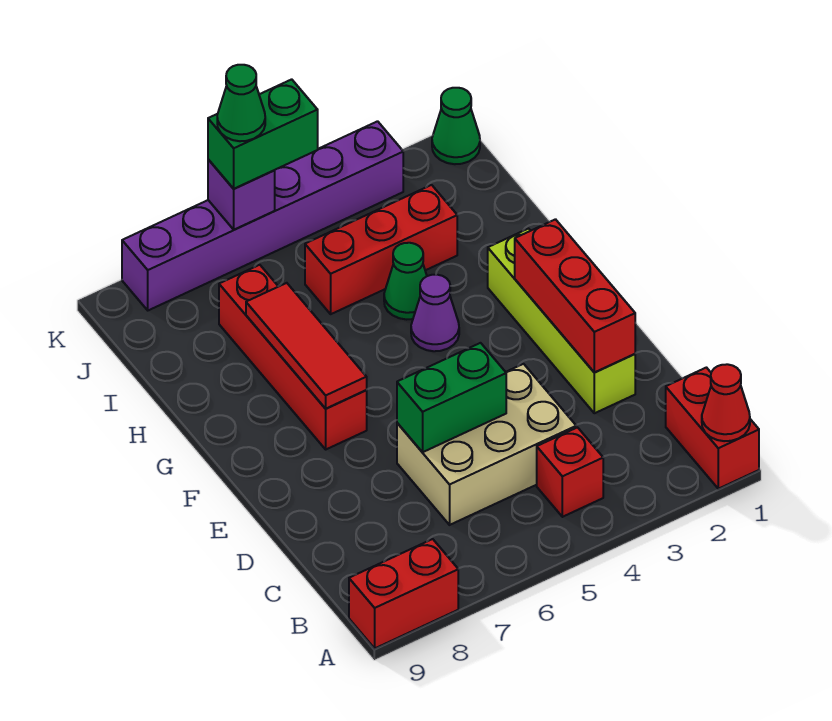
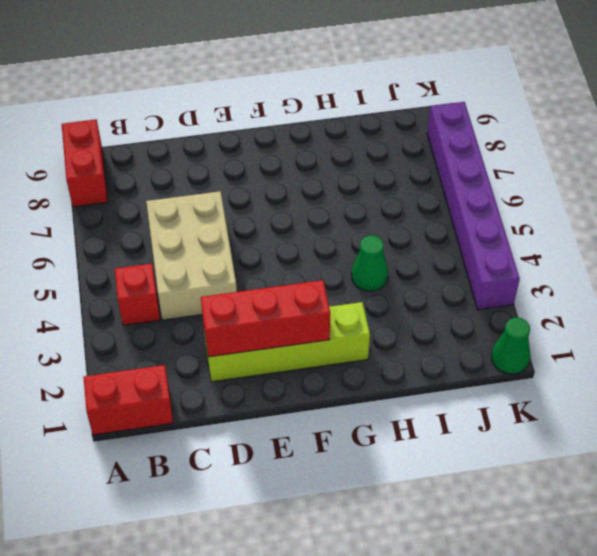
none -> red brick F7:I7 level 1
none -> purple cone G4 level 1
none -> red brick I3:I5 level 1

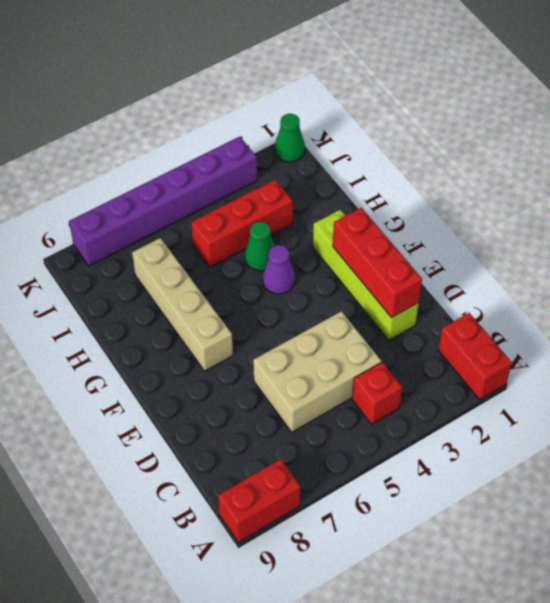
tan brick F7:I7 level 1 -> red brick F7:I7 level 1
none -> red cone A1 level 2
none -> green brick D5:D6 level 2
none -> red tile F7:H7 level 2

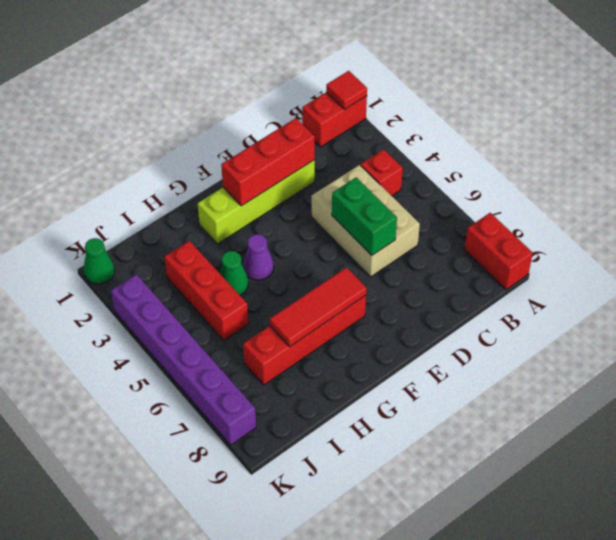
red tile A1 level 2 -> red cone A1 level 2
none -> purple brick K6 level 2
none -> green brick K5:K6 level 3
none -> green cone K6 level 4

